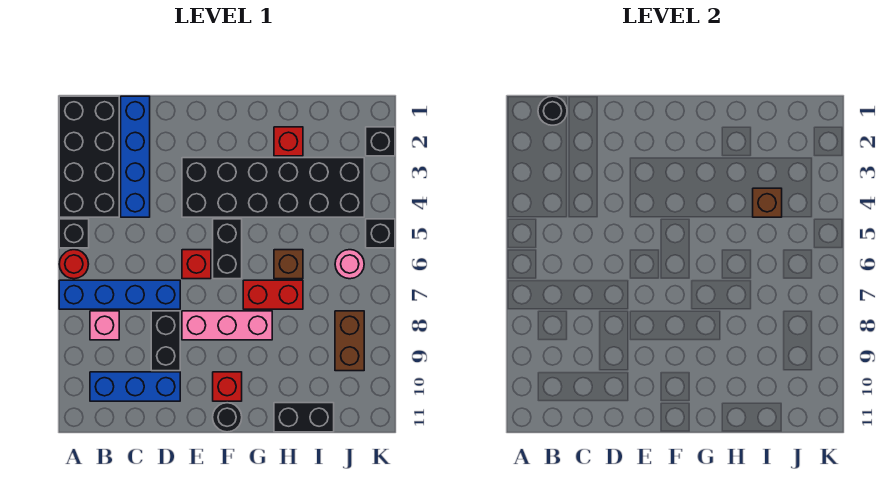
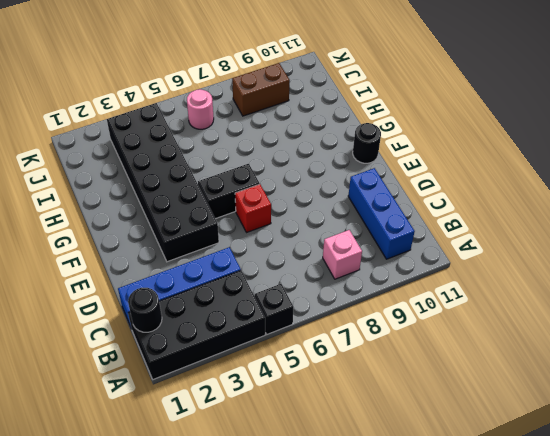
none -> red round brick A6 level 1
none -> blue brick A7:D7 level 1
none -> black brick D8:D9 level 1

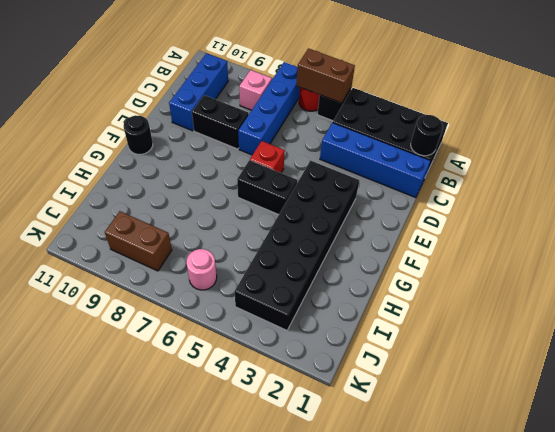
brown brick A5:A6 level 2 -> none
none -> pink brick E8:G8 level 1
none -> red brick F10 level 1
none -> red brick G7:H7 level 1

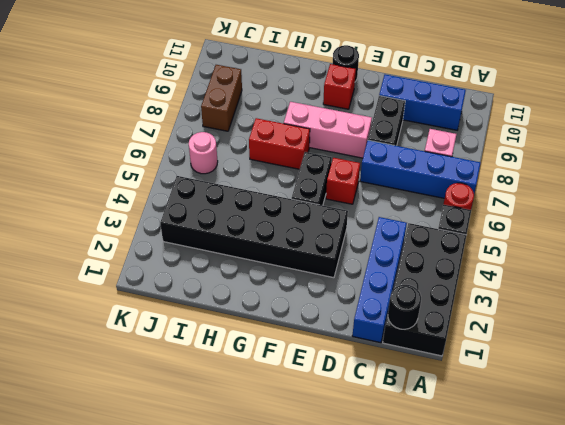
none -> red brick H2 level 1
none -> brown brick H6 level 1
none -> black brick H11:I11 level 1

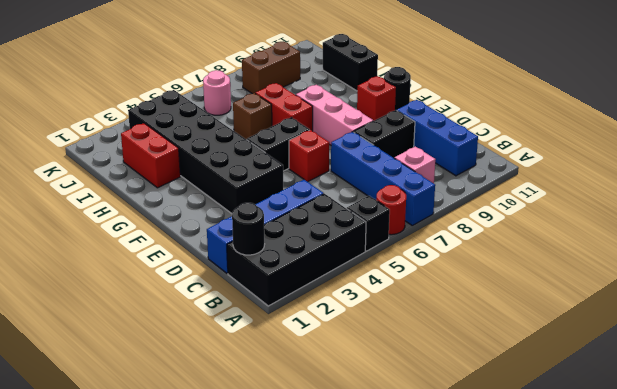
red brick H2:I2 level 1 -> red brick H2 level 1
none -> black brick K2 level 1
none -> black brick K5 level 1
none -> brown brick I4 level 2

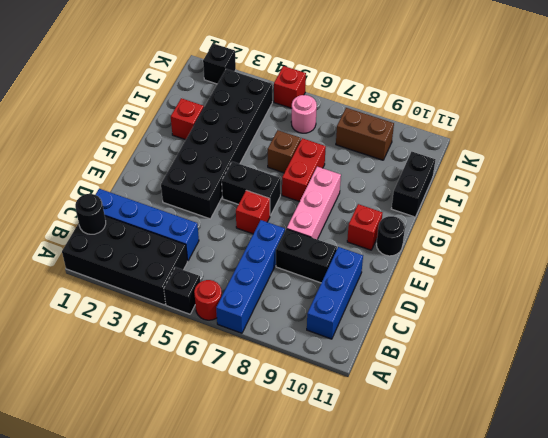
red brick K5 level 1 -> black brick K5 level 1
none -> pink brick B8 level 1
none -> brown brick I4 level 2

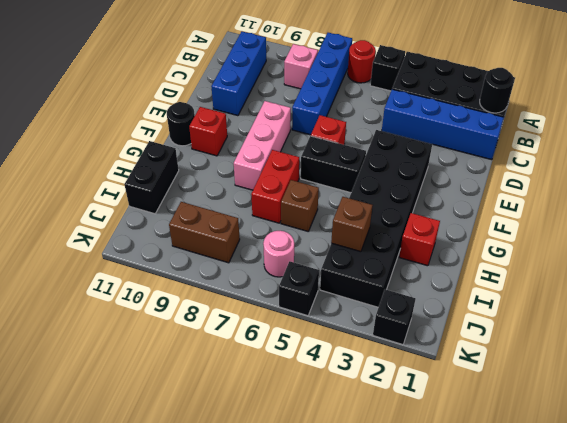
none -> black brick D8:D9 level 1

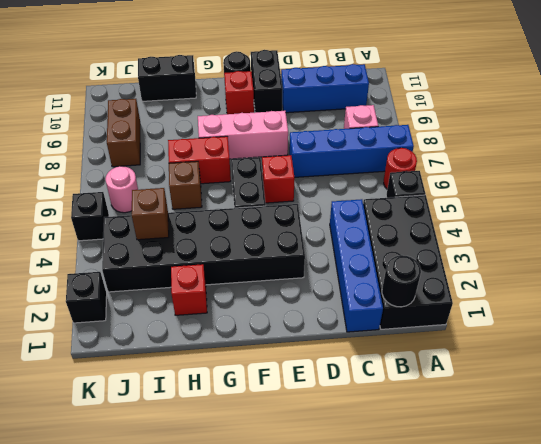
black brick E10:E11 level 1 -> black brick D8:D9 level 1

